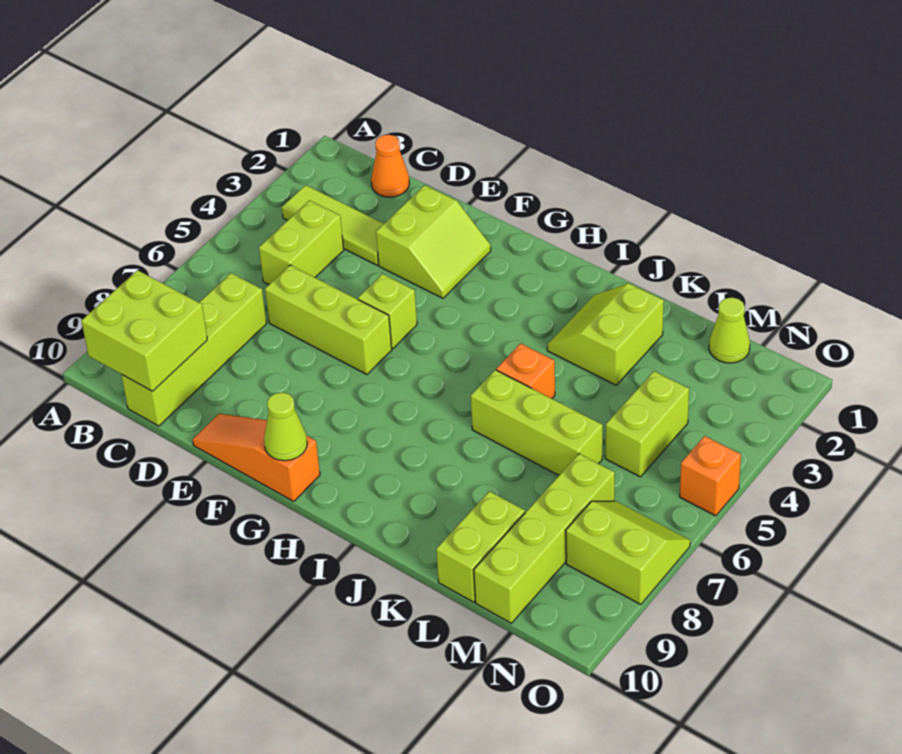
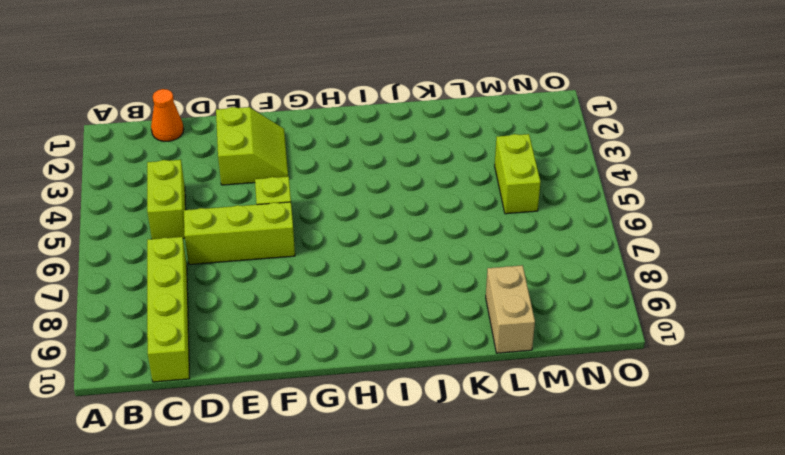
tan brick L9:L10 level 1 -> lime brick L9:L10 level 1
none -> lime tile B3:D3 level 1
none -> orange slope E10:G10 level 1 top G
none -> lime slope J2:K3 level 1 top K

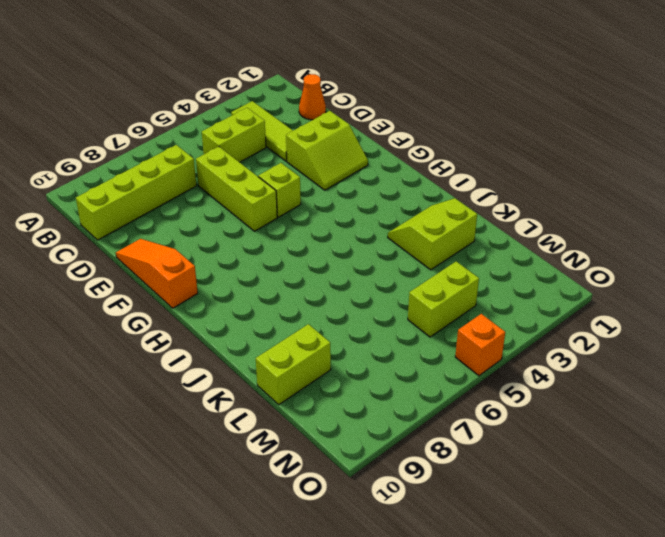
none -> orange brick J5 level 1
none -> lime brick J6:L6 level 1
none -> lime cone M1 level 1

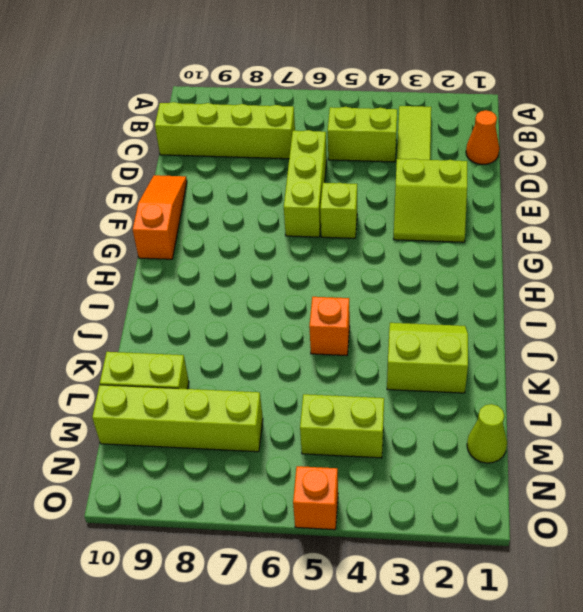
none -> lime brick J6:L6 level 1
none -> lime slope N7:O8 level 1 top 8
none -> lime brick B9:C10 level 2

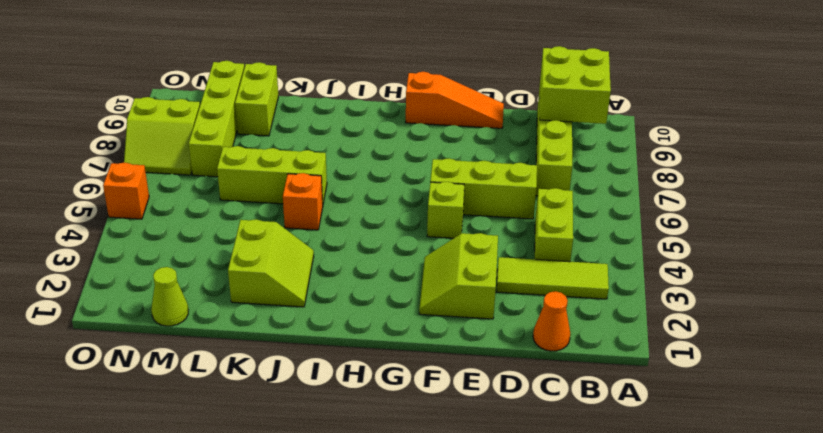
none -> lime brick M4:M5 level 1
none -> lime cone G10 level 2

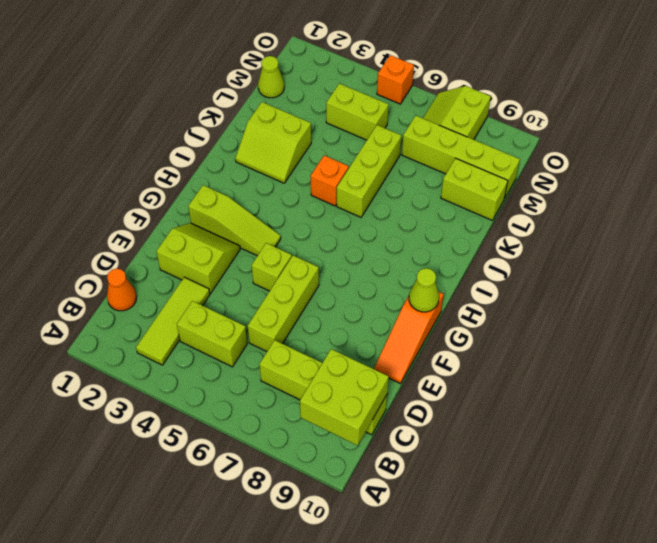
lime slope G2:G4 level 1 top 2 -> none

